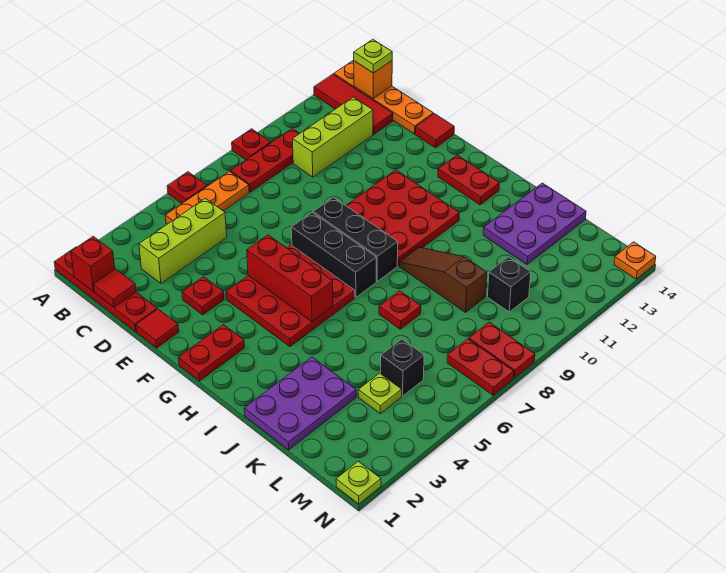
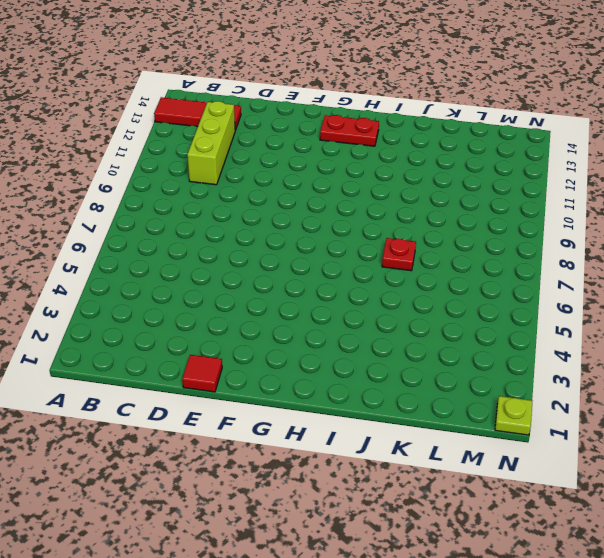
none -> red plate A1:D1 level 1
none -> red plate A6 level 1
none -> red plate A9 level 1
none -> orange plate A14:D14 level 1

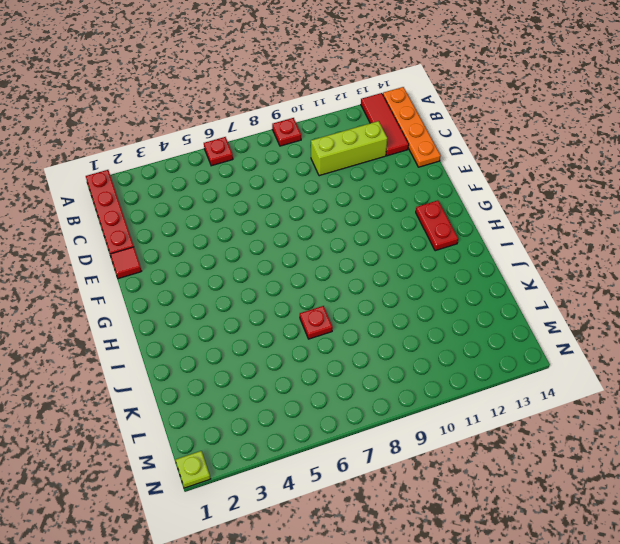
none -> orange plate B5:B7 level 1
none -> red plate B8:B10 level 1
none -> lime brick C3:C5 level 1
none -> red plate E3 level 1

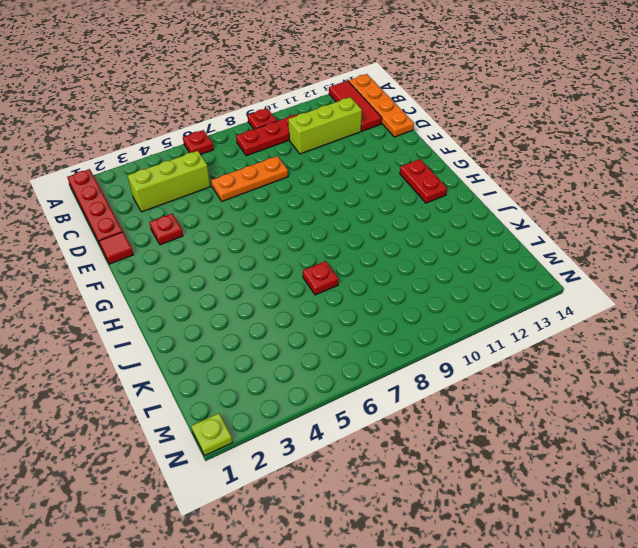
orange plate D6:D8 level 1 -> orange plate B5:B7 level 1
none -> red tile E14 level 1
none -> red plate F4:H6 level 1
none -> black brick F7:H7 level 1
none -> black brick F8:H8 level 1

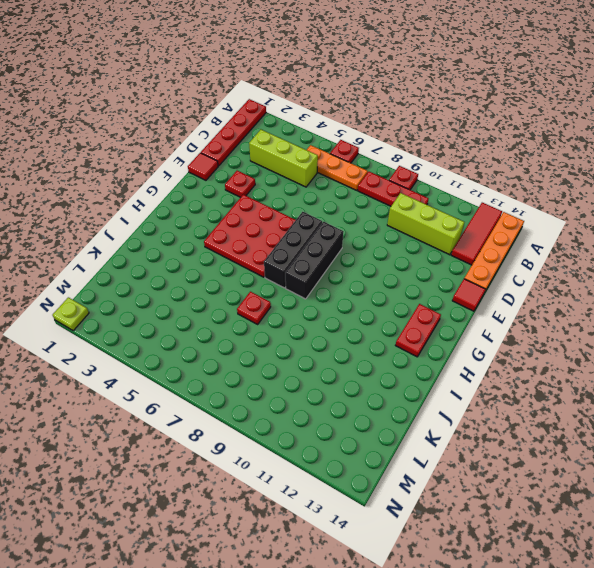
none -> red plate F9:H11 level 1
none -> red plate G1:G2 level 1
none -> brown slope I9:K9 level 1 top K
none -> purple plate J1:K3 level 1

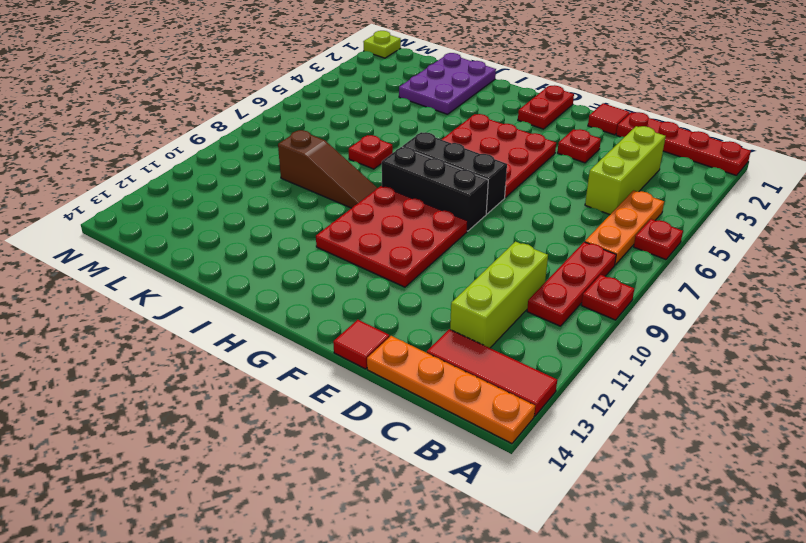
none -> red plate G13:H13 level 1
none -> purple plate J12:K14 level 1
none -> lime plate L4 level 1
none -> black brick L5 level 1

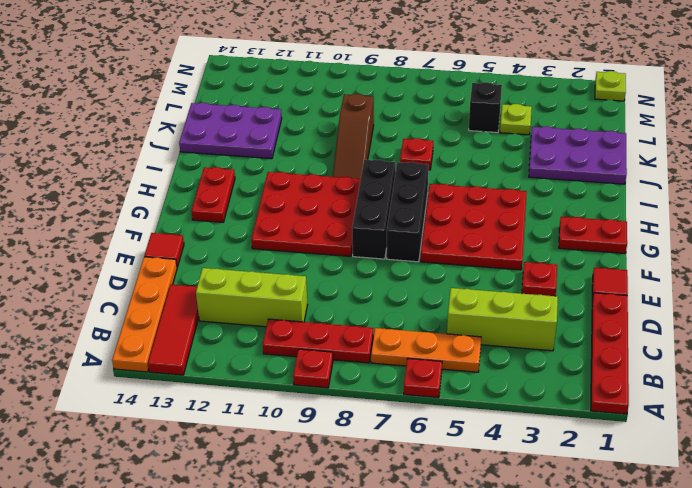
none -> black brick L10 level 1
none -> red plate M7:N7 level 1
none -> red plate M8:N8 level 1
none -> orange plate N14 level 1

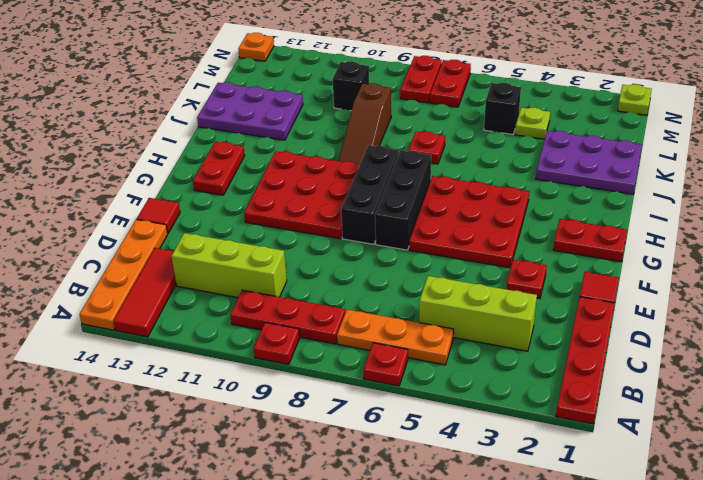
none -> red brick B1 level 2
none -> orange brick B14 level 2
none -> red tile C1 level 2
none -> red brick F5:H5 level 2

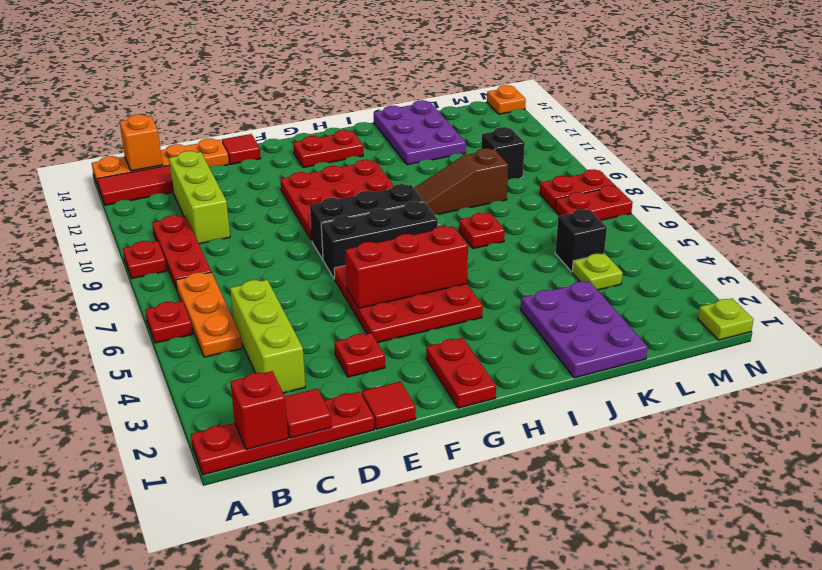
none -> lime plate B14 level 3

